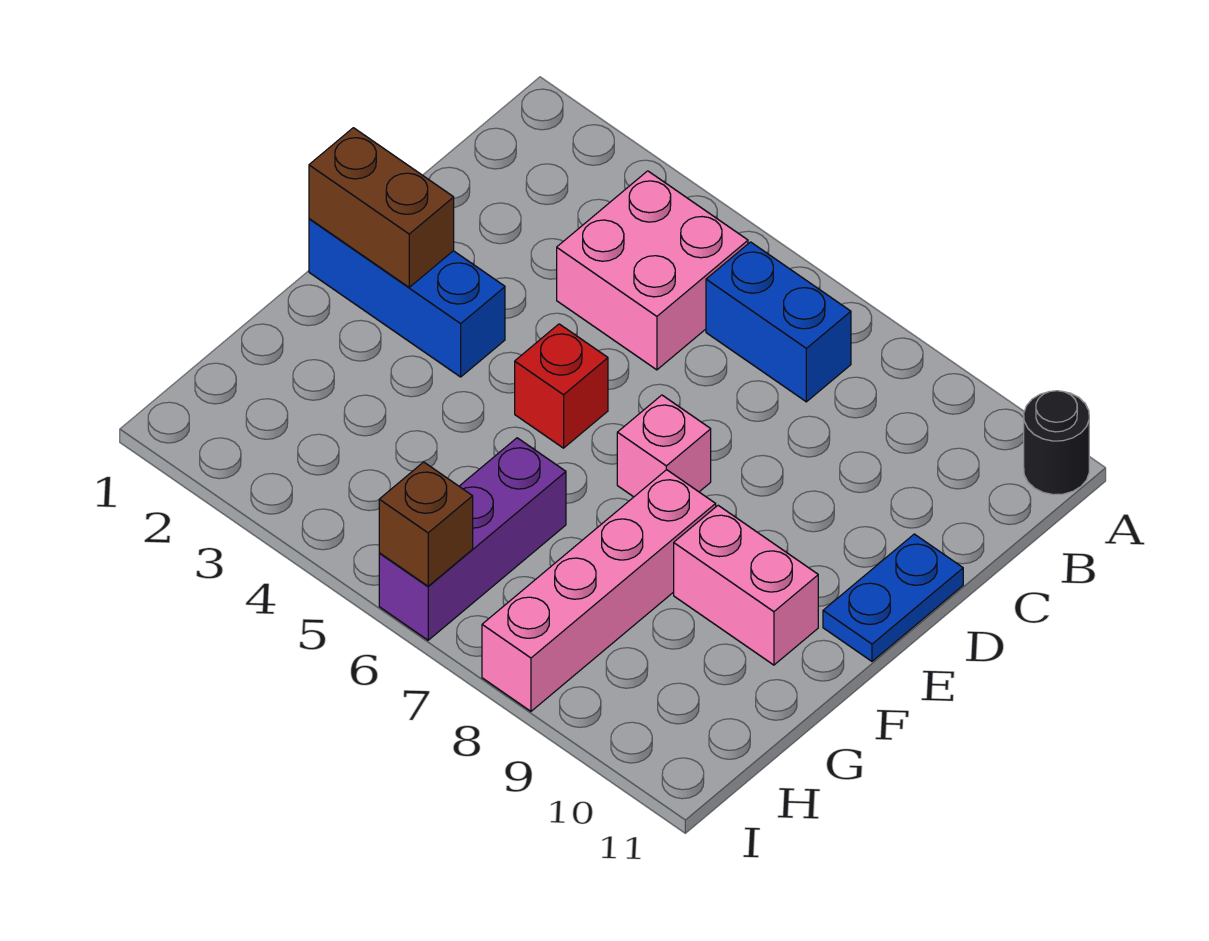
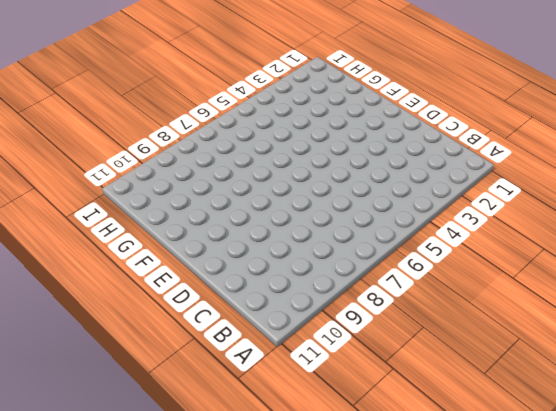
none -> black round brick A11 level 1
none -> pink brick B4:C5 level 1
none -> blue brick B6:B7 level 1

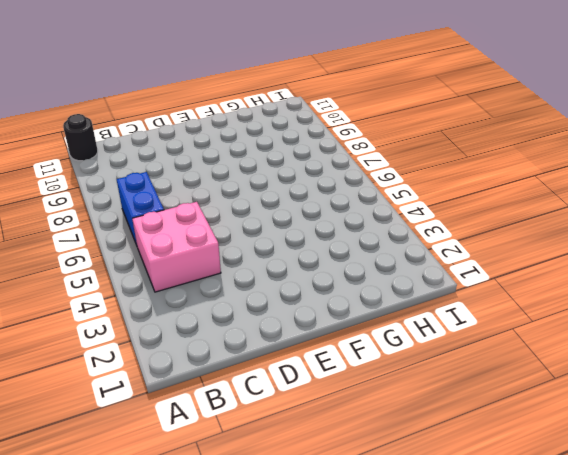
none -> blue plate D11:E11 level 1
none -> blue brick E1:E3 level 1
none -> red brick E5 level 1

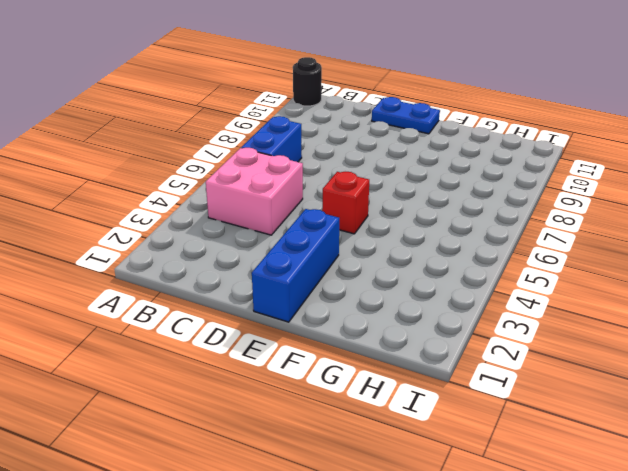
none -> pink brick E7 level 1
none -> pink brick F8:I8 level 1
none -> pink brick F9:F10 level 1

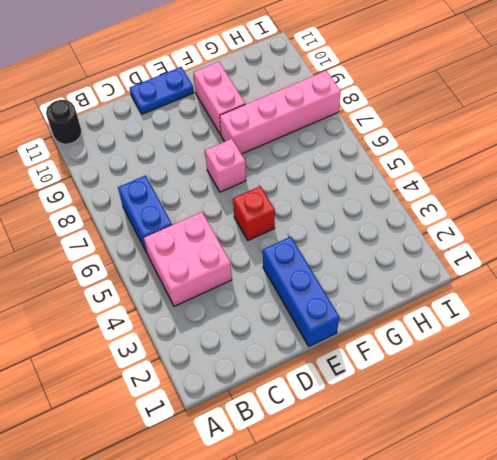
none -> purple brick G6:I6 level 1
none -> brown brick E1:E2 level 2
none -> brown brick I6 level 2

